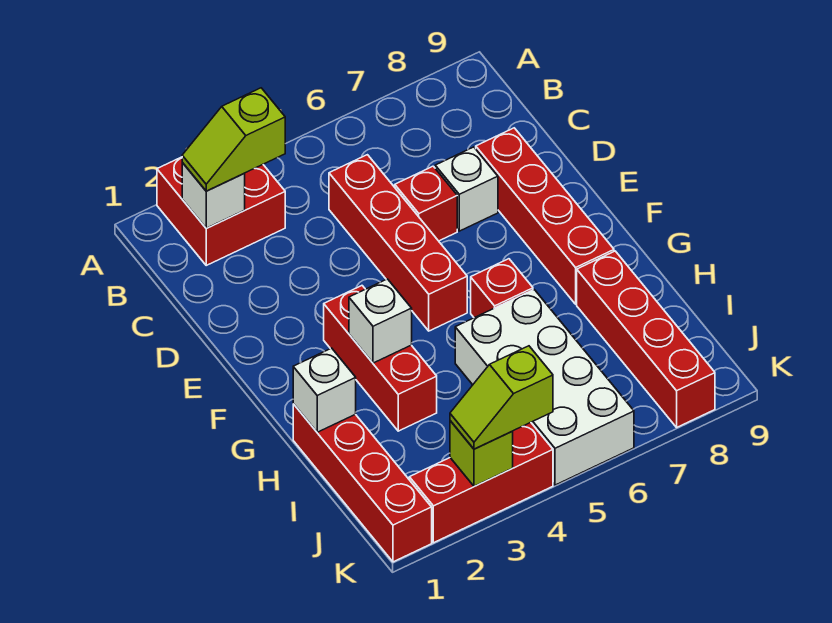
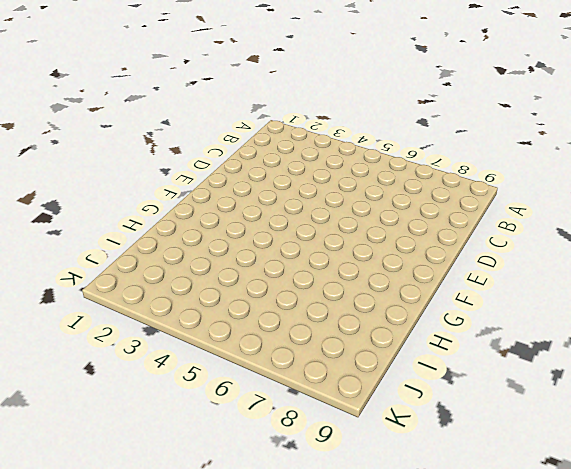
none -> red brick A2:B3 level 1
none -> red brick C5:F5 level 1
none -> red brick D6 level 1

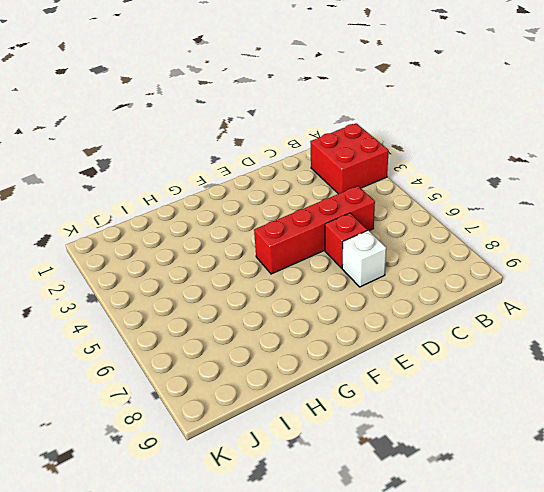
none -> red brick D8:G8 level 1
none -> red brick F3:H3 level 1
none -> red brick G6 level 1

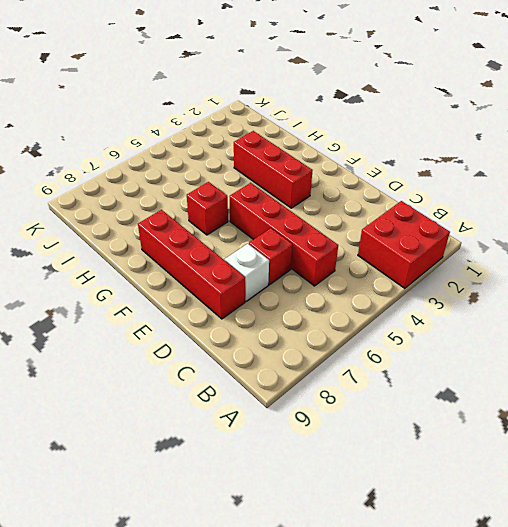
none -> red brick H1:K1 level 1
none -> white brick H5:K6 level 1
none -> red brick H8:K8 level 1

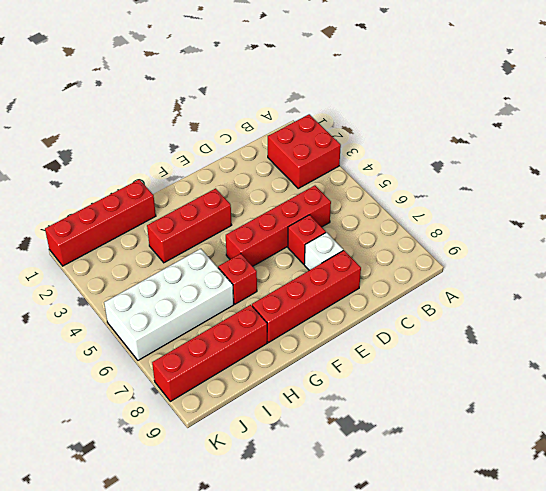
none -> red brick K2:K4 level 1
none -> white brick B2 level 2
none -> white brick G3 level 2

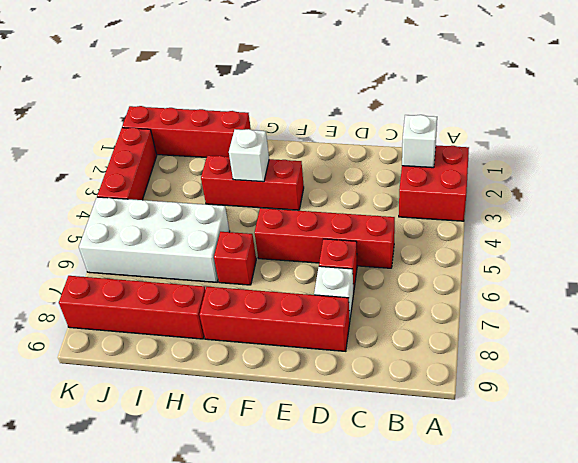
none -> white brick H1 level 2
none -> lime brick K3 level 2
none -> lime slope B2:B3 level 3 top 3

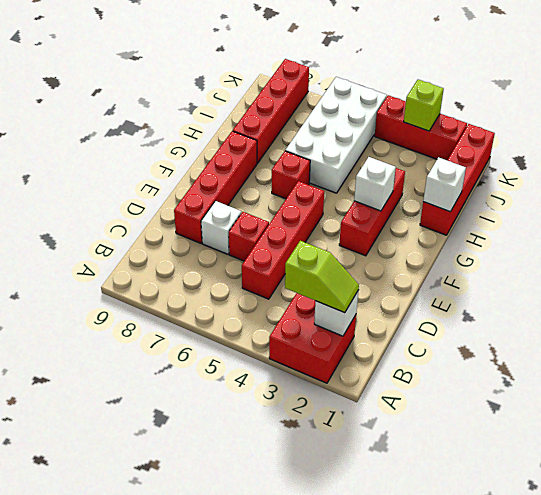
none -> lime slope K3:K4 level 3 top 4

